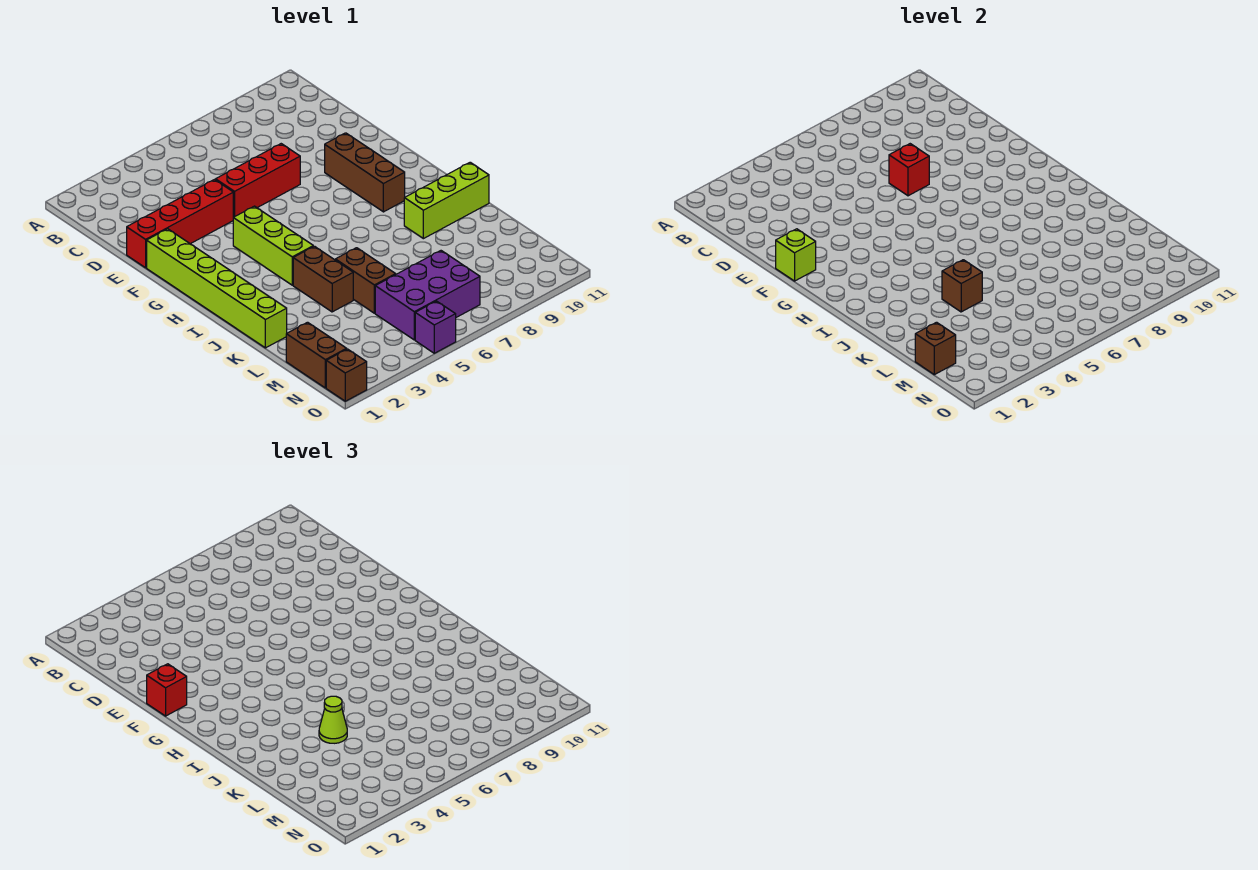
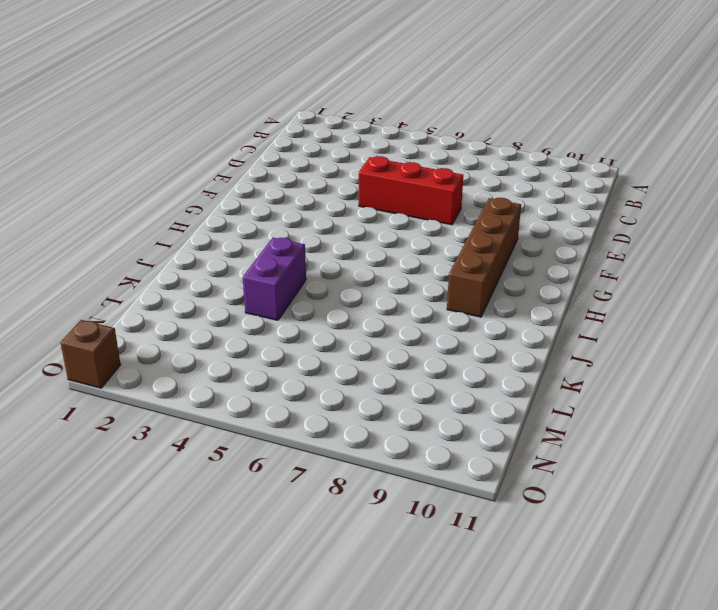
brown brick F9:I9 level 1 -> brown brick F9:H9 level 1
purple brick J4:K4 level 1 -> brown brick J4:K4 level 1
none -> red brick E1:E4 level 1
none -> lime brick F1:K1 level 1
none -> lime brick G4:I4 level 1

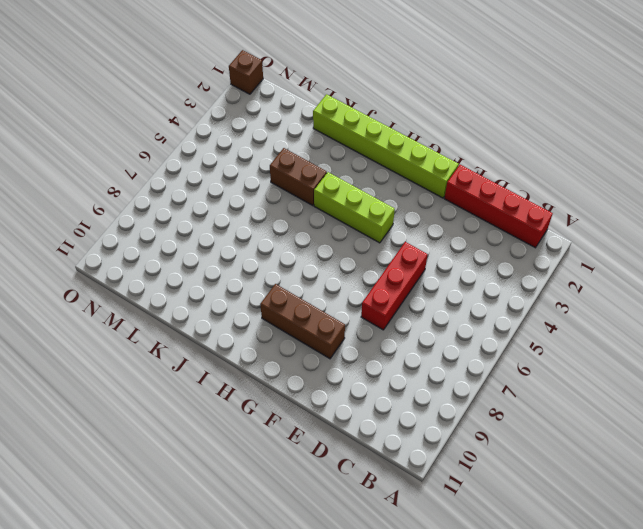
red brick B1:E1 level 1 -> red brick E1:E4 level 1
none -> lime brick J9:J11 level 1
none -> brown brick K5:L5 level 1
none -> brown brick M1:N1 level 1

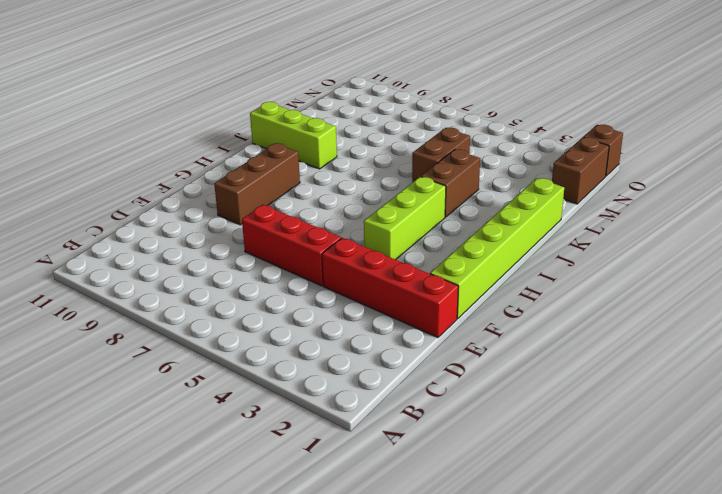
none -> purple brick M5:N7 level 1
none -> purple brick O5 level 1
none -> red brick E7 level 2

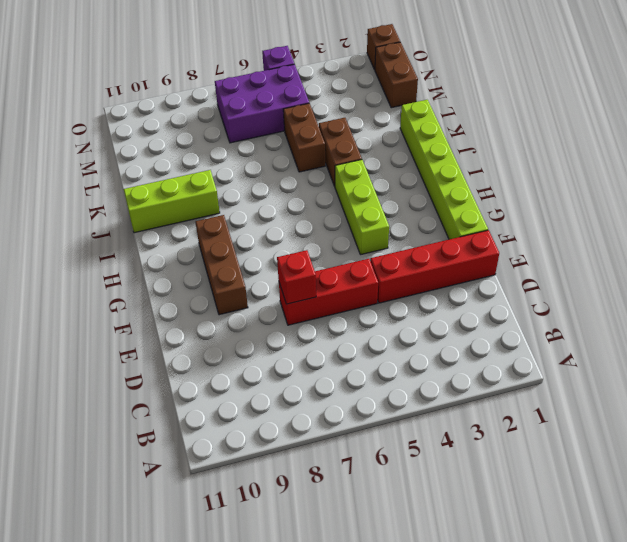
none -> lime brick F1 level 2
none -> brown brick K4 level 2
none -> brown brick M1 level 2

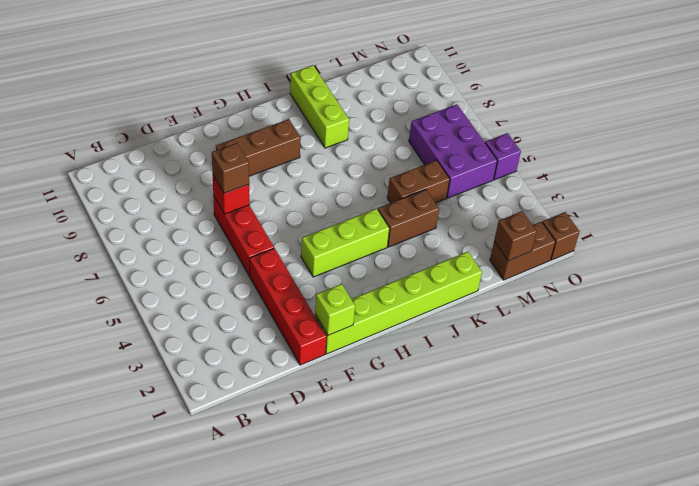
brown brick E7 level 3 -> brown brick K4 level 2
none -> red brick F1 level 3
none -> lime cone K4 level 3

